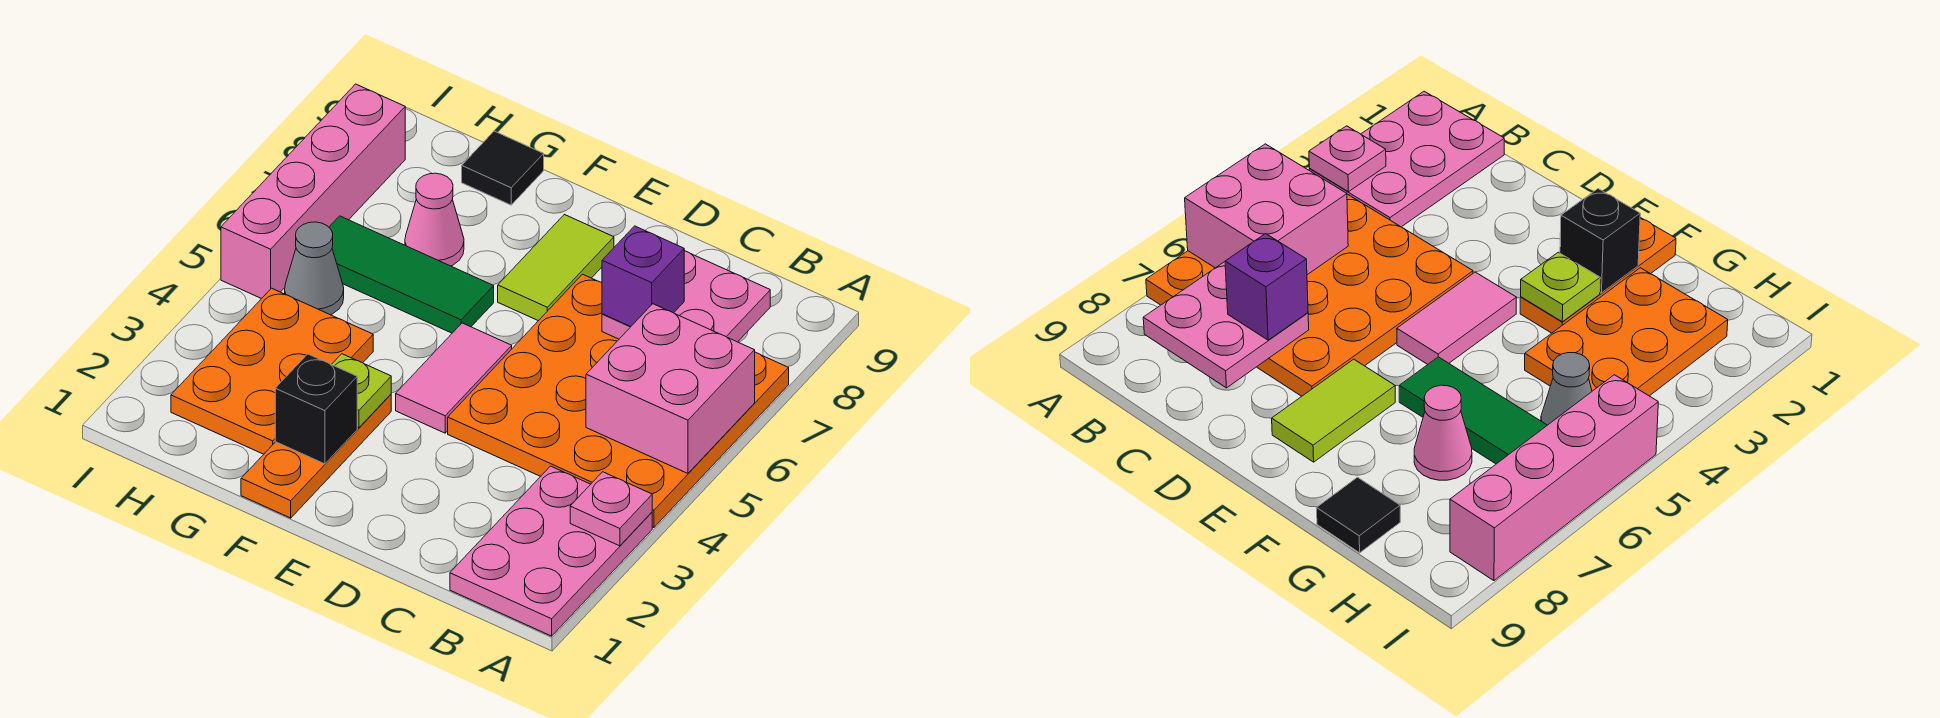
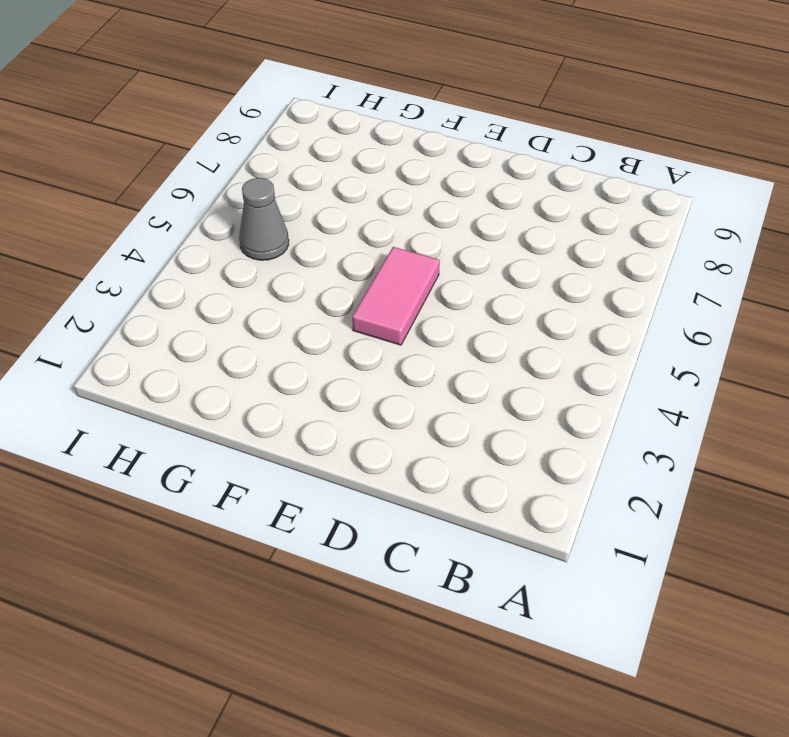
none -> pink plate A1:B3 level 1
none -> orange plate A4:D7 level 1
none -> lime tile E7:E8 level 1

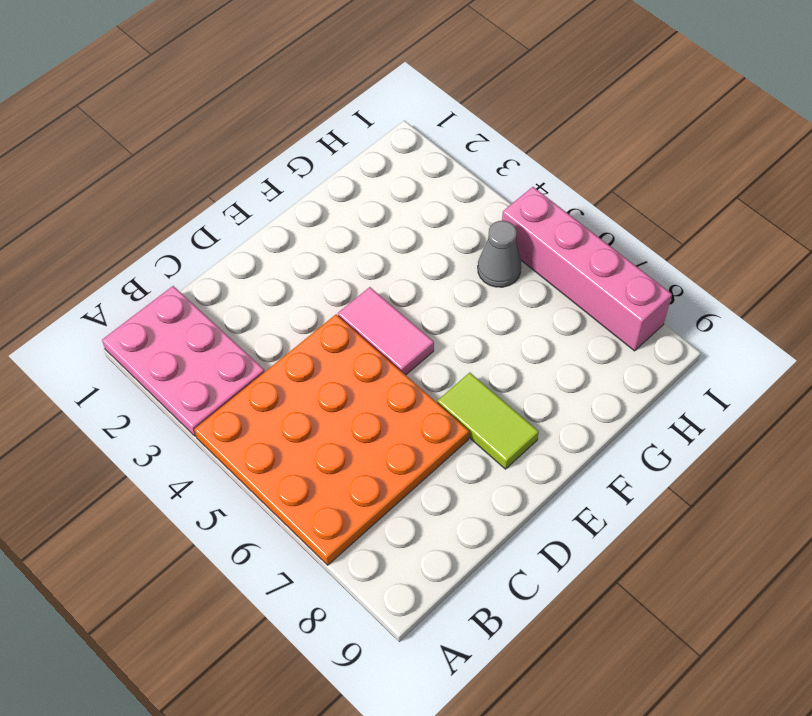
none -> orange plate F1:F3 level 1
none -> green tile F6:H6 level 1
none -> orange plate G2:H4 level 1

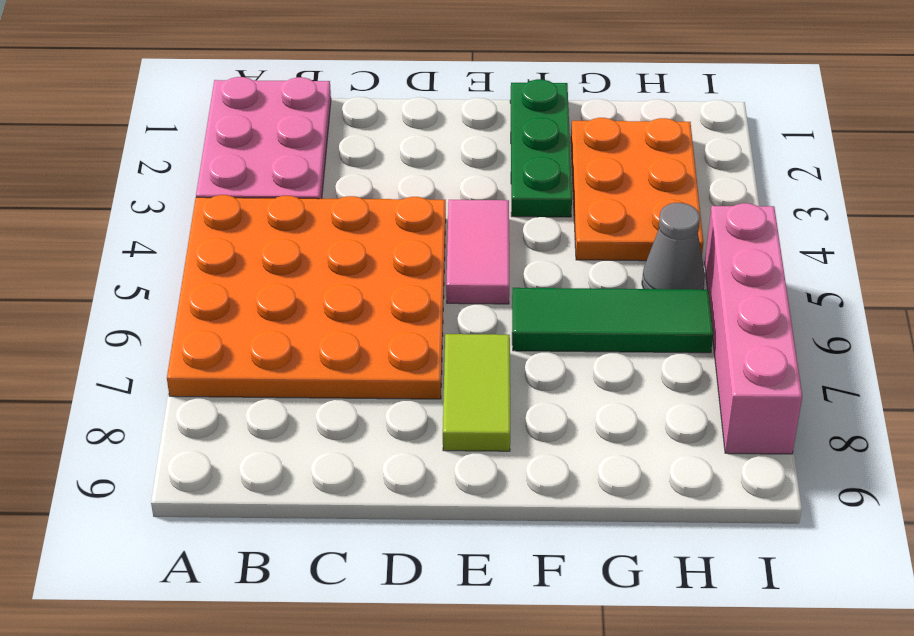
green plate F1:F3 level 1 -> orange plate F1:F3 level 1
none -> pink cone G7 level 1
none -> black tile G9 level 1
none -> pink plate A3 level 2

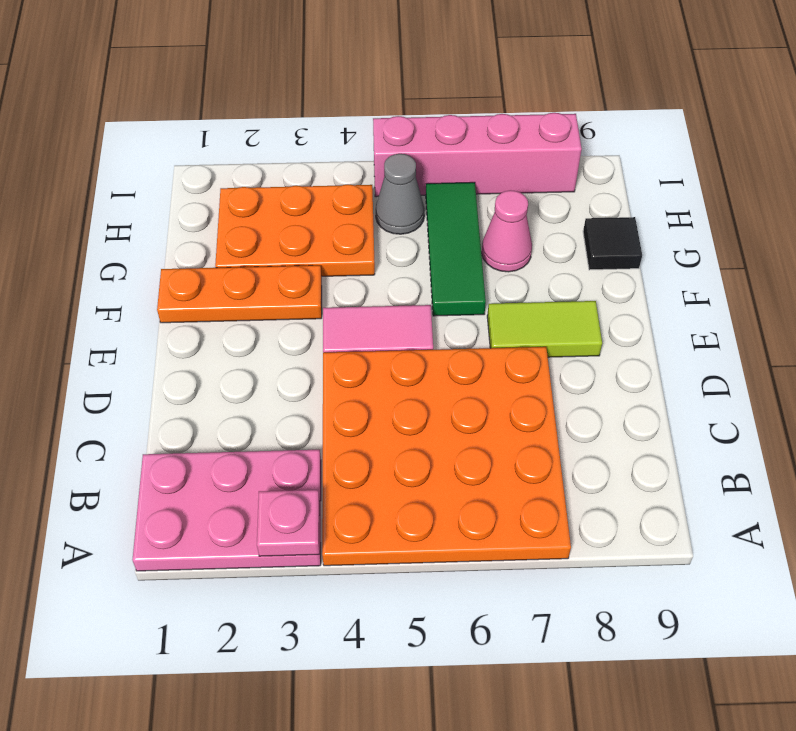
none -> pink brick A5:B6 level 2
none -> pink plate B7:C8 level 2
none -> black brick F2 level 2

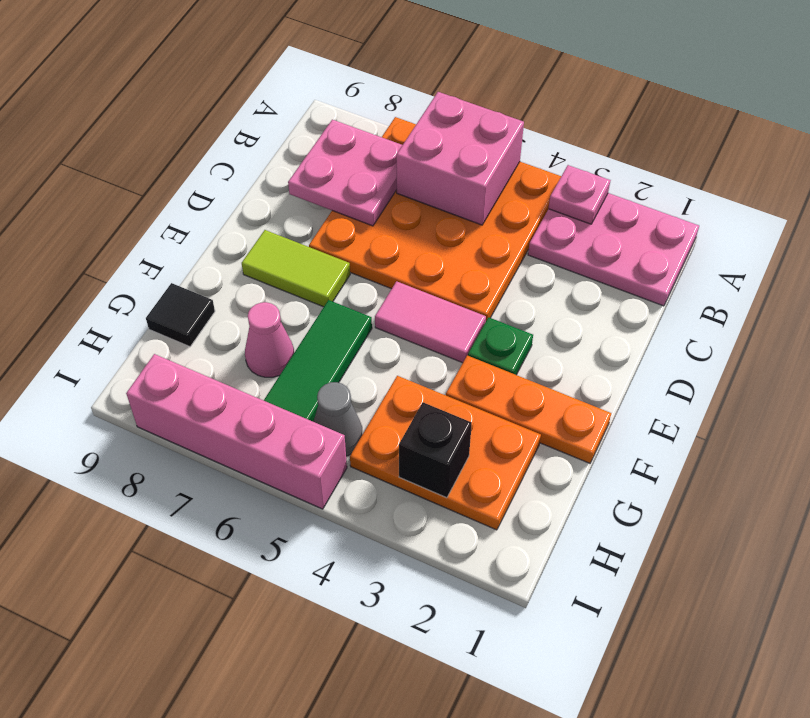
green plate E3 level 1 -> none
black brick H3 level 2 -> black brick F2 level 2
none -> lime plate F3 level 2
none -> purple brick C7 level 3

